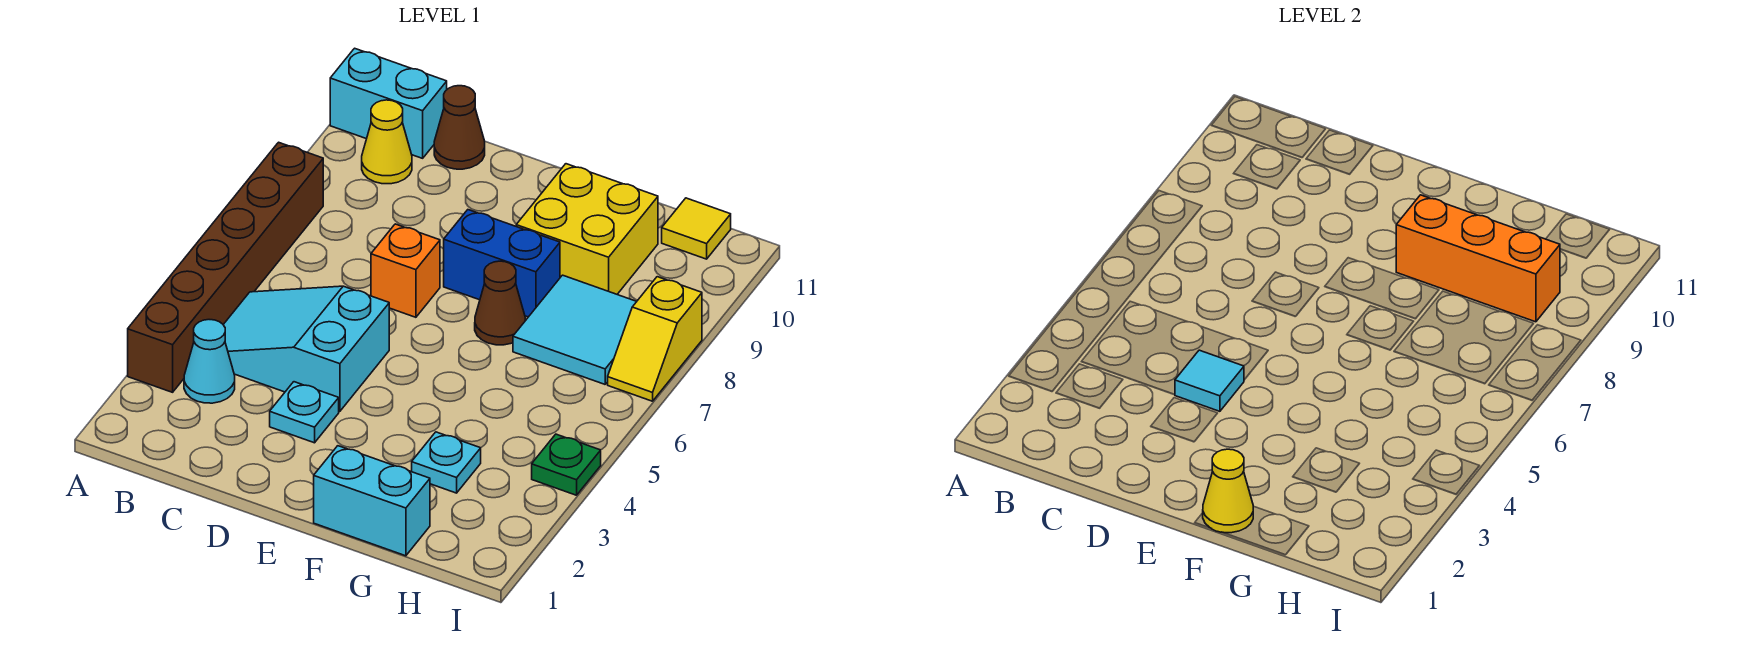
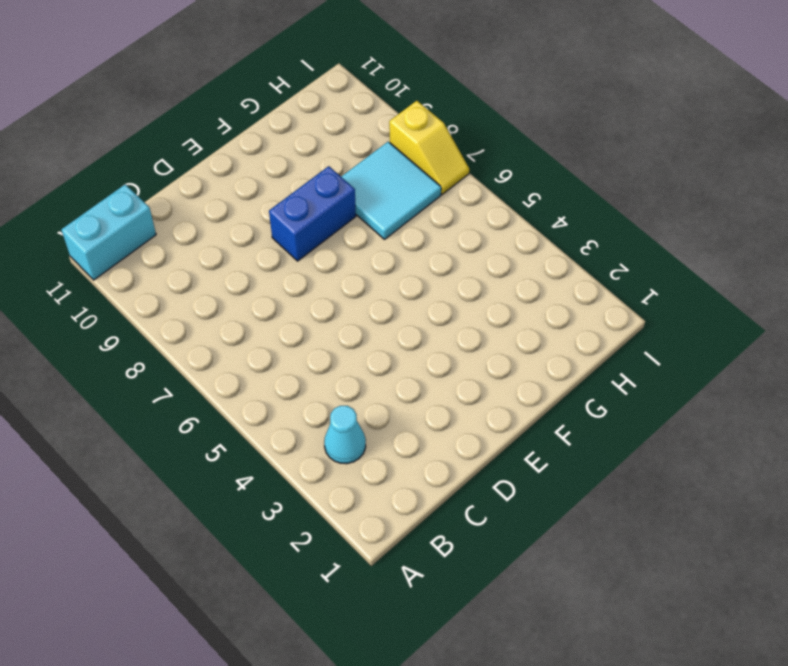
none -> brown brick A3:A8 level 1
none -> cyan slope B4:D5 level 1 top D
none -> yellow cone B10 level 1

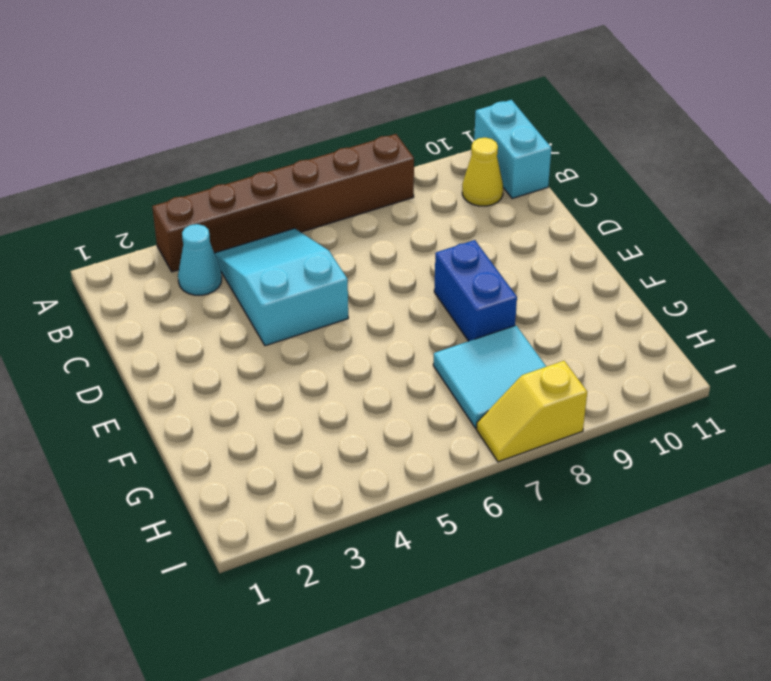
none -> brown cone C11 level 1
none -> cyan plate D3 level 1
none -> orange brick D7 level 1

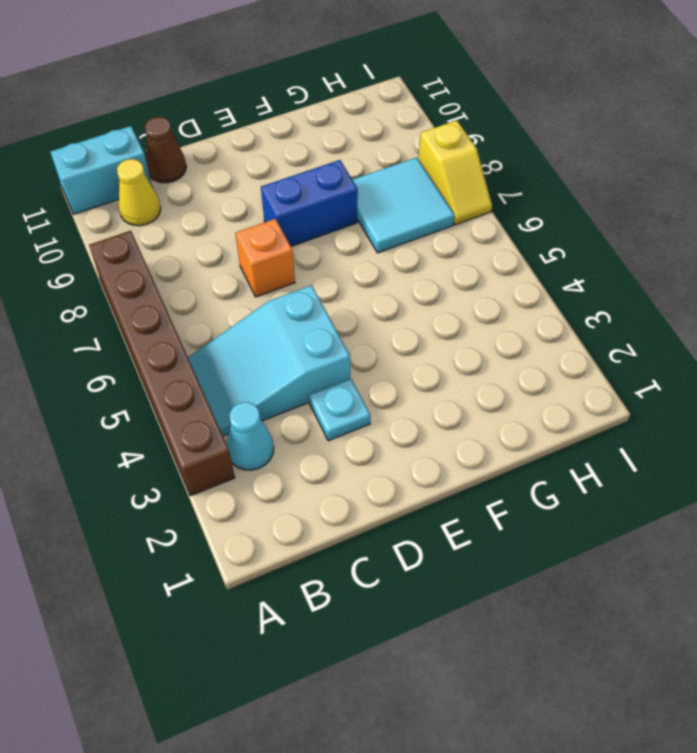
none -> cyan brick F1:G1 level 1
none -> brown cone F7 level 1
none -> yellow brick F9:G10 level 1

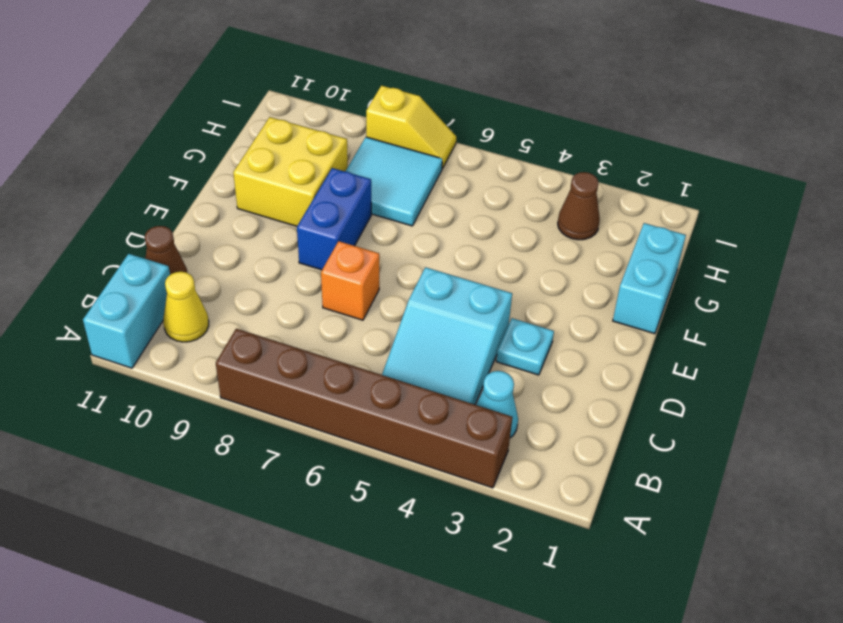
brown cone H3 level 1 -> brown cone F7 level 1
none -> cyan plate G3 level 1
none -> yellow tile H11 level 1
none -> green plate I4 level 1

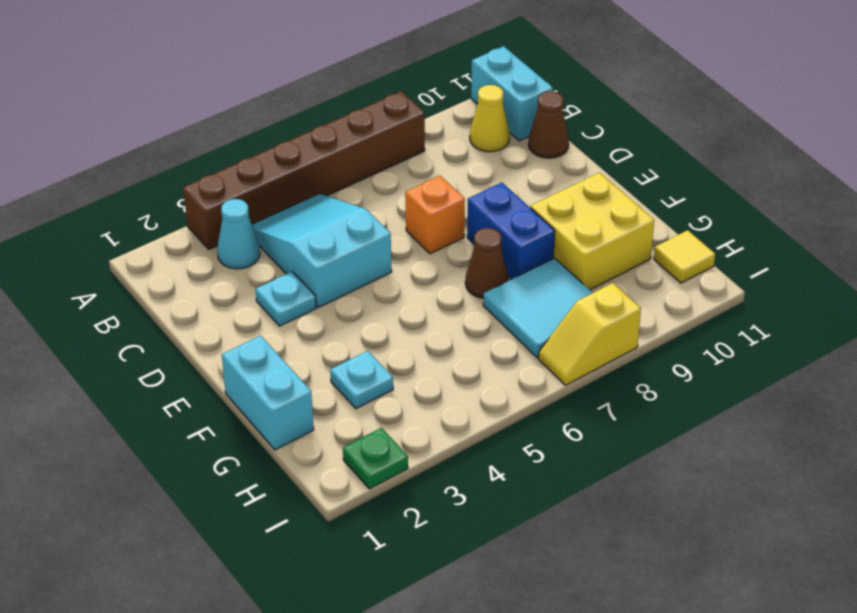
green plate I2 level 1 -> green plate I4 level 1
none -> cyan tile D4 level 2
none -> yellow cone F1 level 2
none -> orange brick F9:H9 level 2

